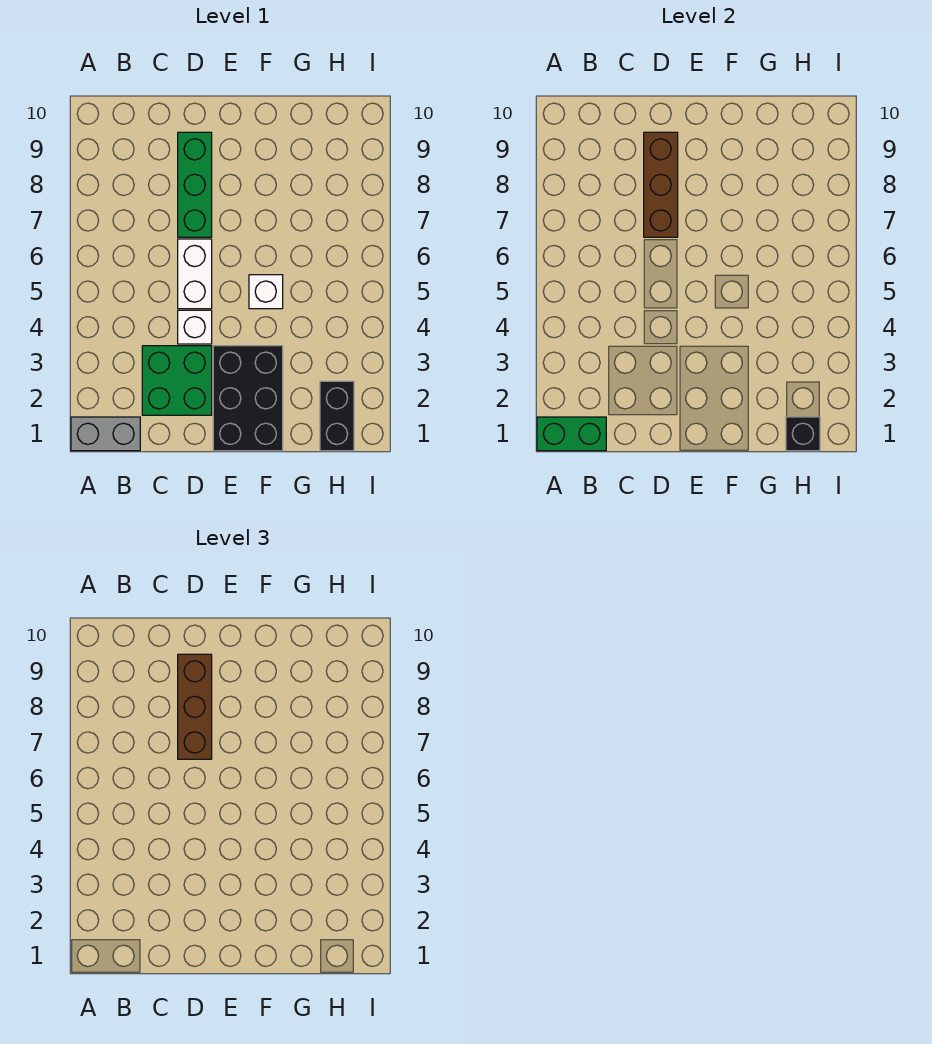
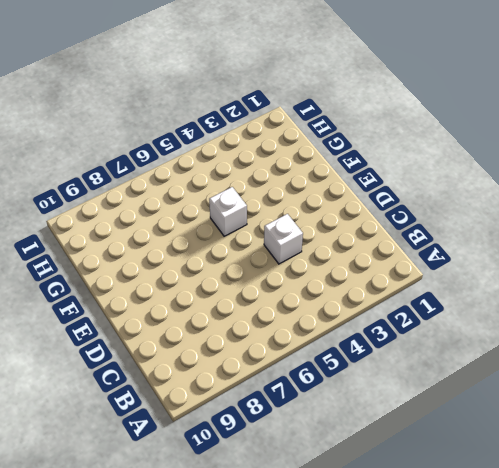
none -> grey brick A1:B1 level 1
none -> green brick C2:D3 level 1
none -> white brick D5:D6 level 1

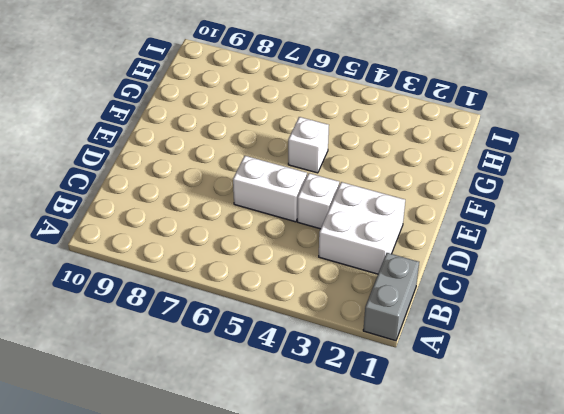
white brick C2:D3 level 1 -> green brick C2:D3 level 1
none -> green brick D7:D9 level 1
none -> black brick E1:F3 level 1
none -> black brick H1:H2 level 1

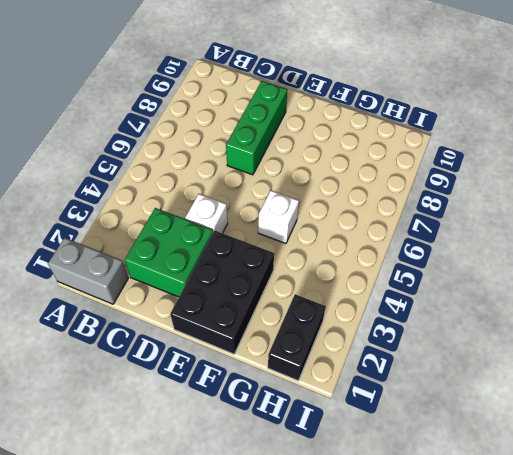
none -> white brick D5:D6 level 1
none -> green brick A1:B1 level 2
none -> brown brick D7:D9 level 2

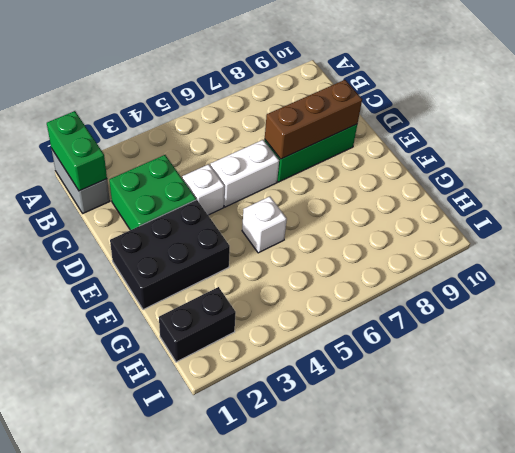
none -> black brick H1 level 2
none -> brown brick D7:D9 level 3

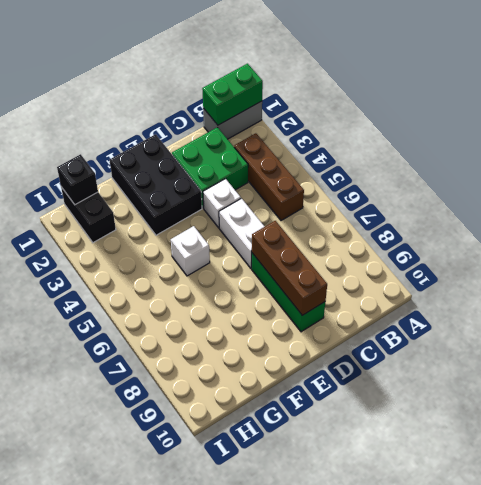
brown brick B3:B5 level 1 -> brown brick D7:D9 level 3

